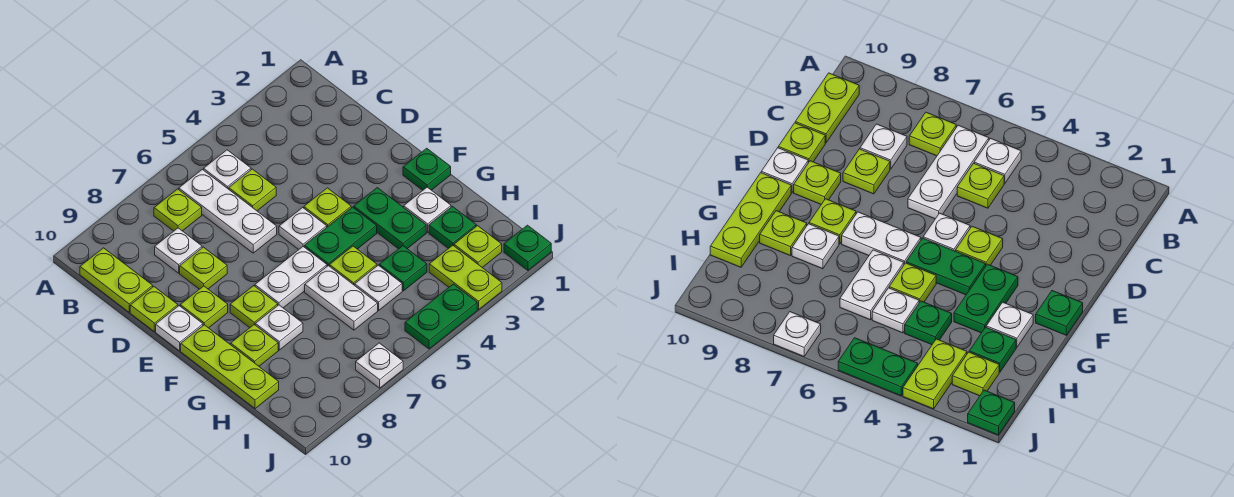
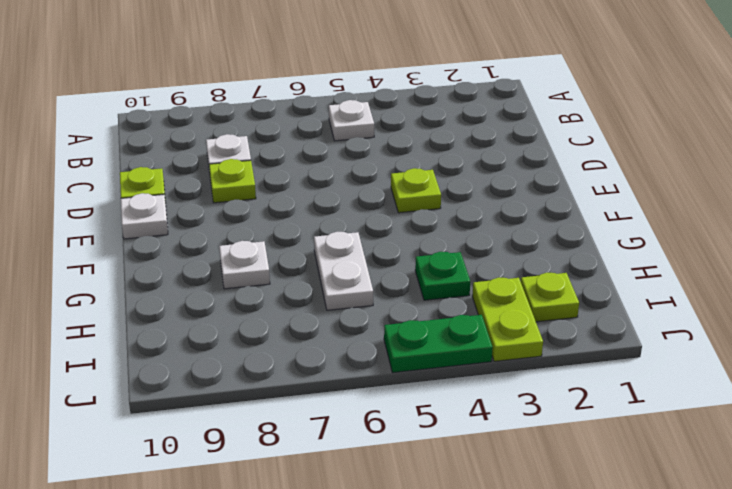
none -> white plate B6:D6 level 1
none -> lime plate B7 level 1
none -> lime plate B10:C10 level 1
none -> lime plate C5 level 1

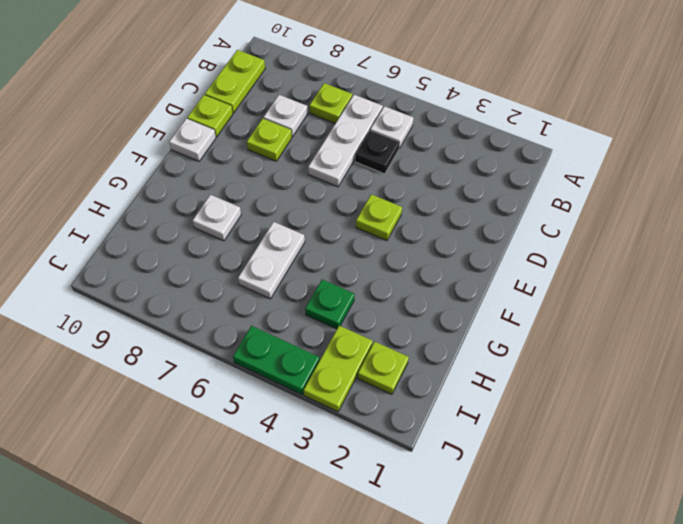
black plate C5 level 1 -> lime plate C5 level 1
none -> white plate E5 level 1
none -> lime plate E9 level 1
none -> green plate F1 level 1
none -> green plate F3:G3 level 1

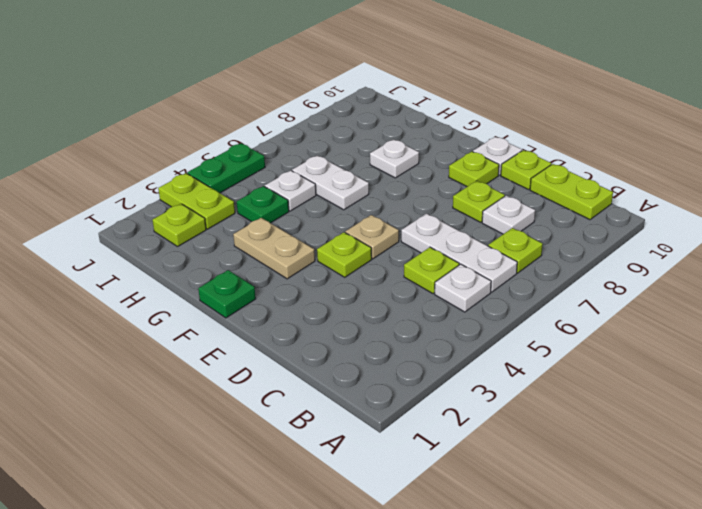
tan plate E5 level 1 -> white plate E5 level 1
tan plate F3:G3 level 1 -> green plate F3:G3 level 1
none -> green plate F4:F5 level 1
none -> white plate F6:F7 level 1
none -> lime plate F8 level 1
none -> lime plate F10:H10 level 1

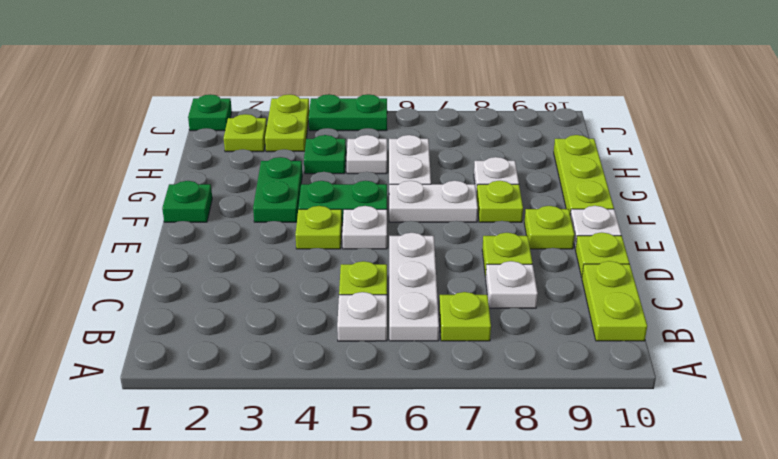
none -> white plate G2 level 1
none -> lime plate G5 level 1
none -> lime plate G9 level 1
none -> green plate H2 level 1

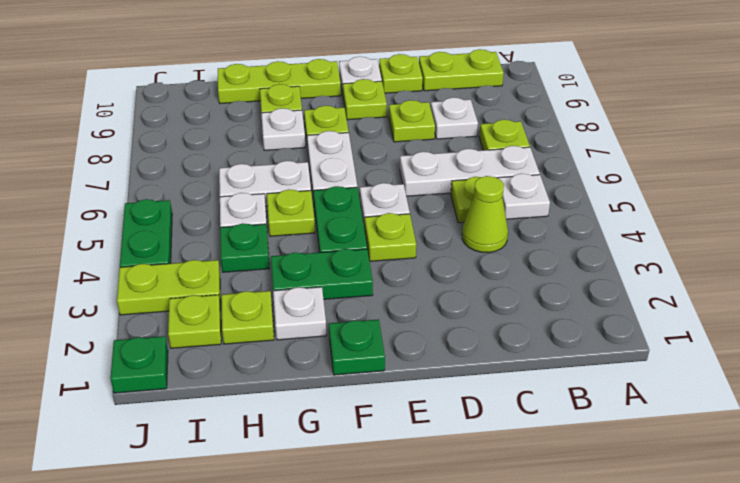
lime cone C4 level 1 -> none
lime plate H2 level 1 -> green plate H2 level 1
none -> white plate J7 level 1

